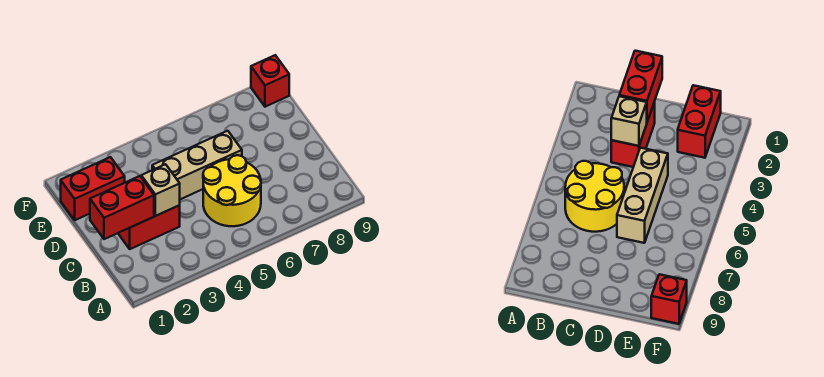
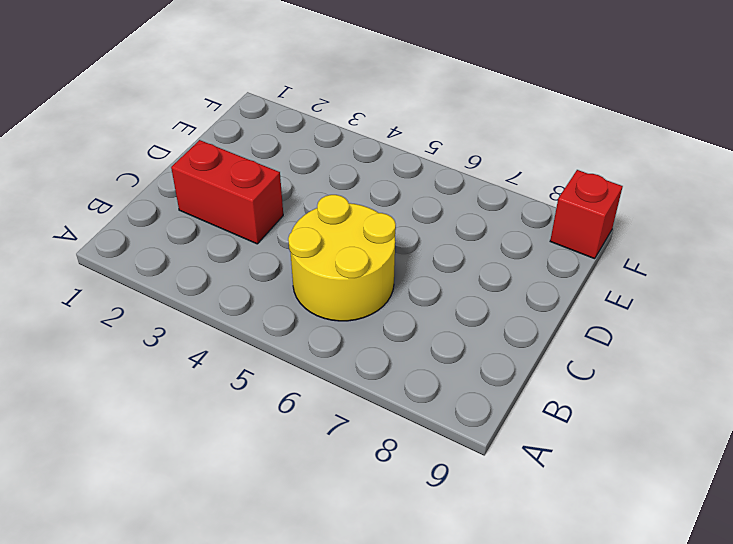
none -> tan brick D4:D6 level 1
none -> red brick E1:E2 level 1

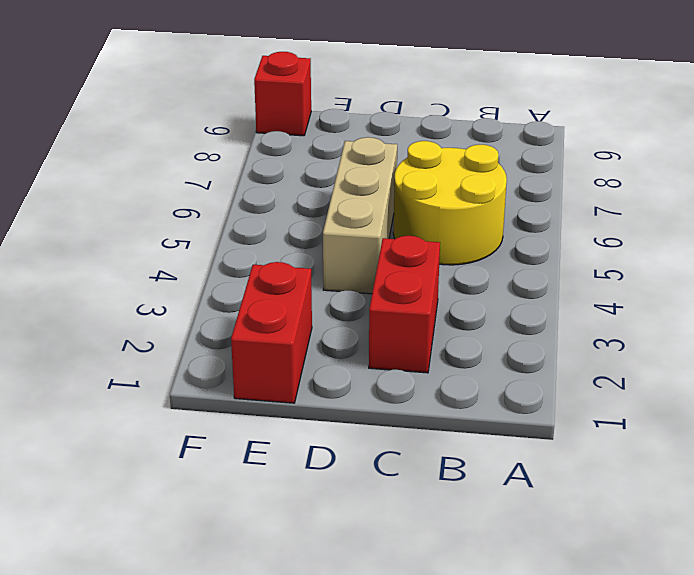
none -> red brick C1:C2 level 2
none -> tan brick C3 level 2

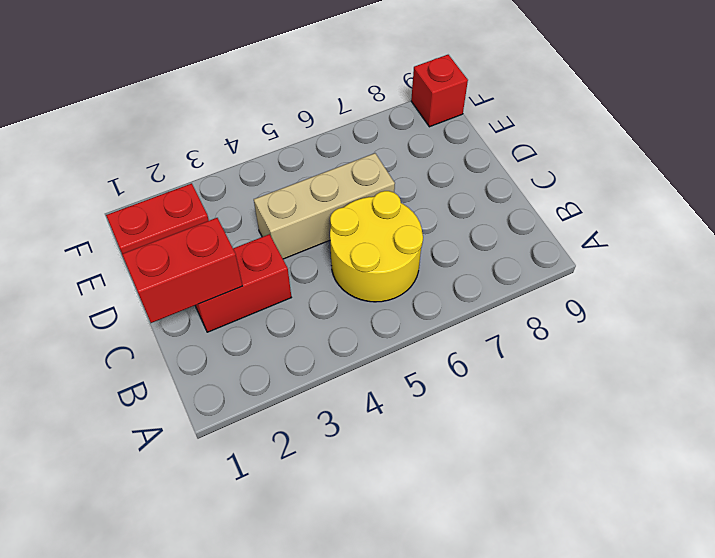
none -> tan brick C3 level 2

